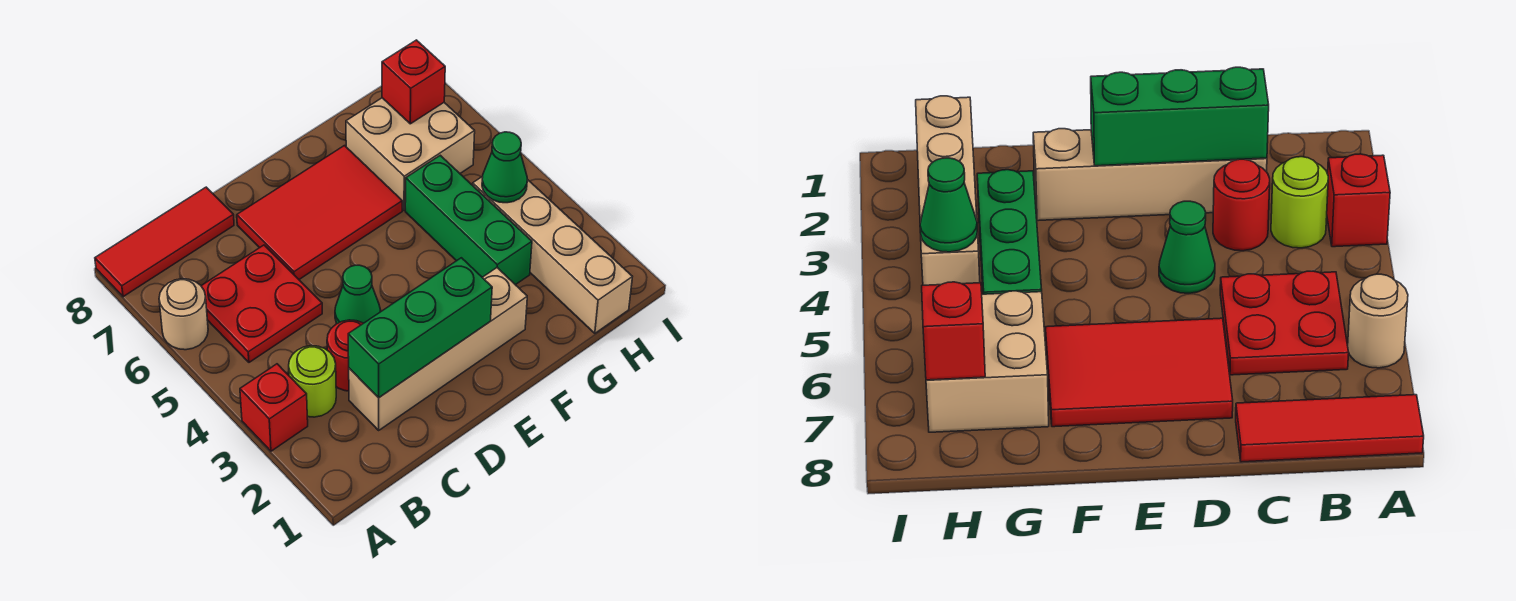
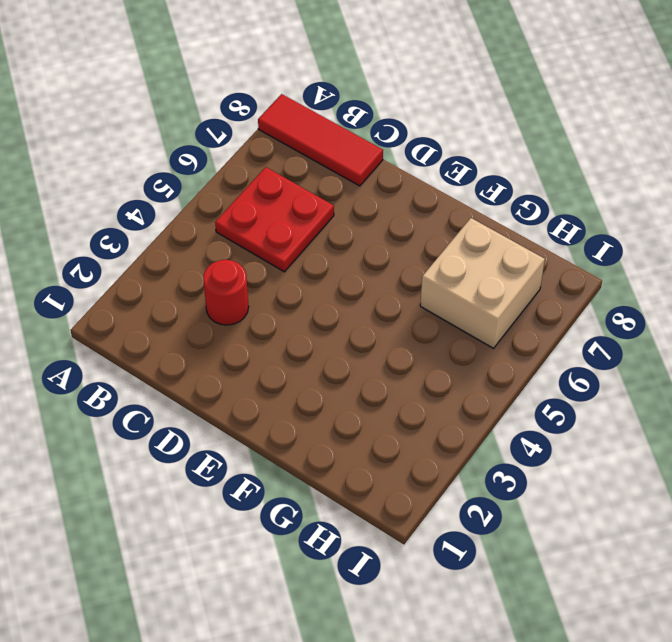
none -> red brick A3 level 1
none -> tan round brick A6 level 1
none -> lime round brick B3 level 1

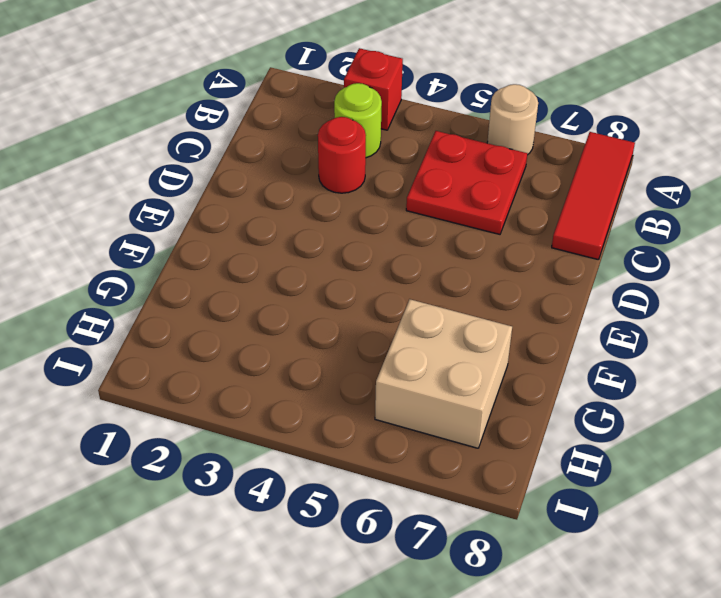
none -> tan brick C2:F2 level 1
none -> green cone D4 level 1
none -> red tile D6:F7 level 1

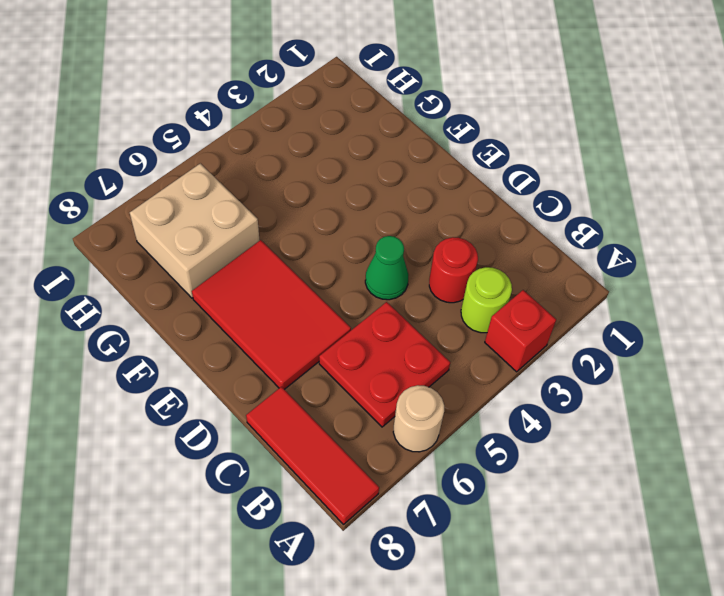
none -> tan brick C2:F2 level 1
none -> green brick G3:G5 level 1
none -> tan brick H1:H4 level 1

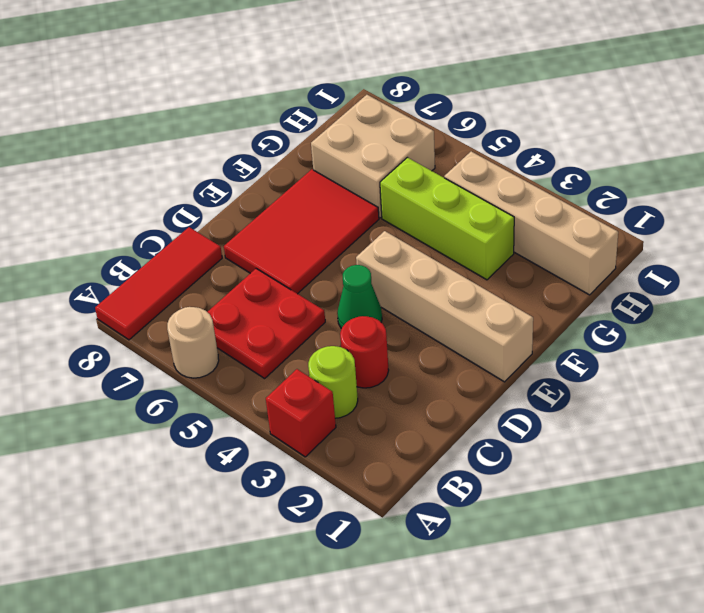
tan brick E1:E4 level 1 -> tan brick C2:F2 level 1
lime brick G3:G5 level 1 -> green brick G3:G5 level 1
none -> green brick C2:E2 level 2
none -> green cone H4 level 2
none -> red brick H7 level 2

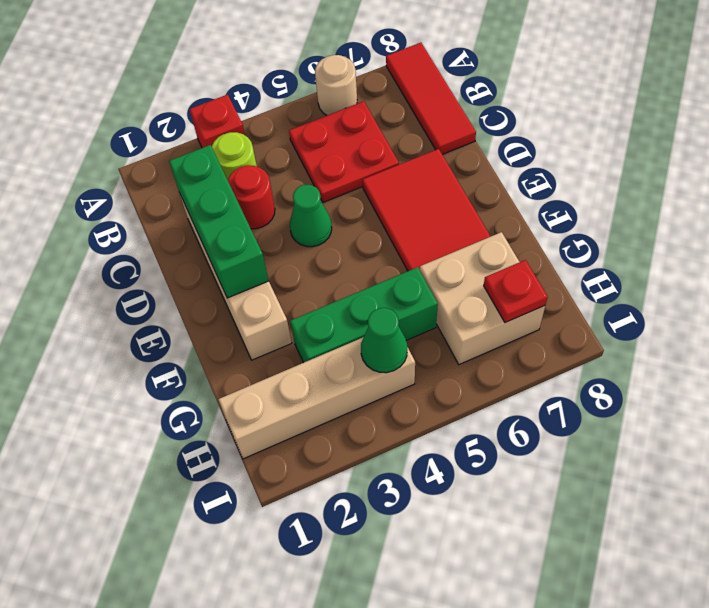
red plate H7 level 2 -> red brick H7 level 2

